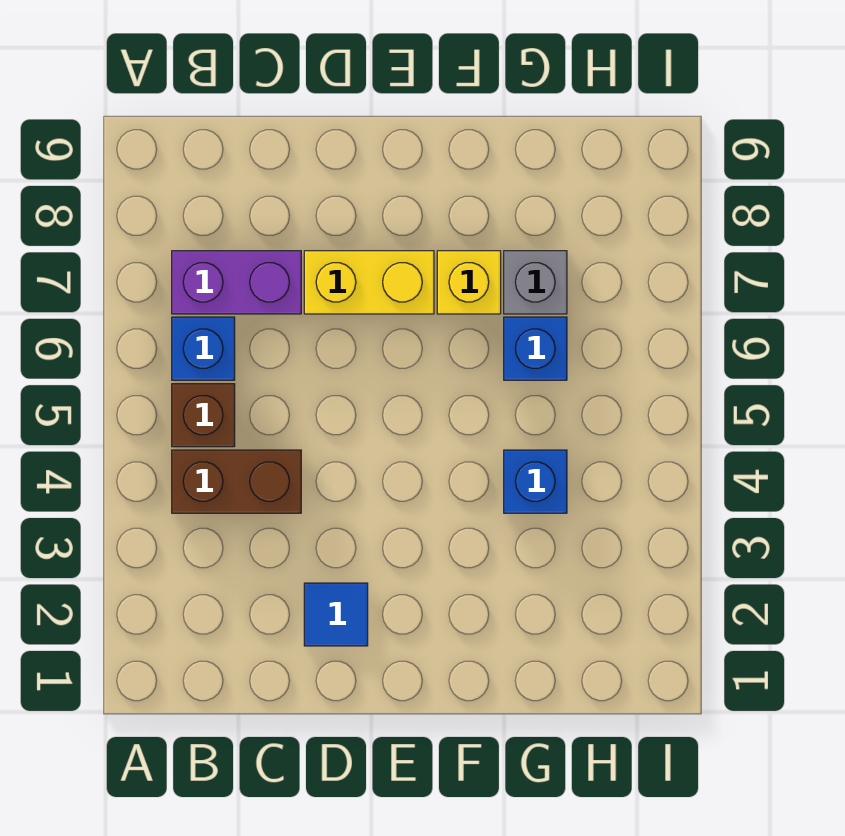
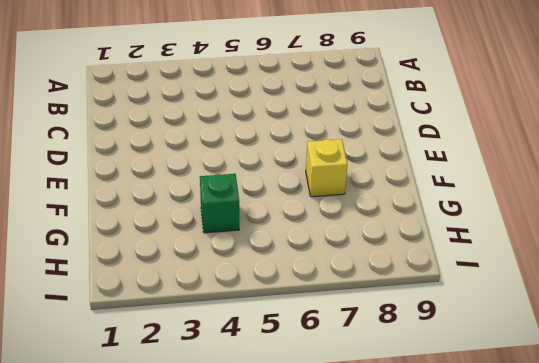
green brick G4 level 1 -> blue brick G4 level 1
none -> brown brick B4:C4 level 1
none -> brown brick B5 level 1

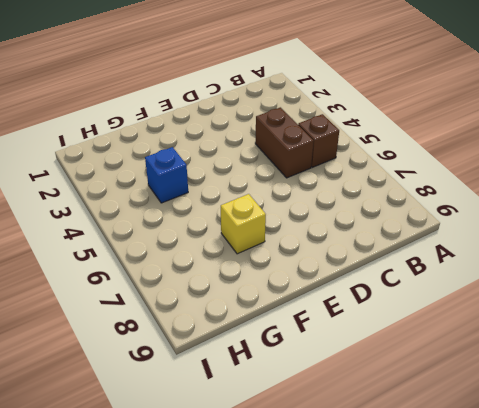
brown brick C4:C5 level 1 -> brown brick B4:C4 level 1
none -> blue brick B6 level 1
none -> purple brick B7:C7 level 1

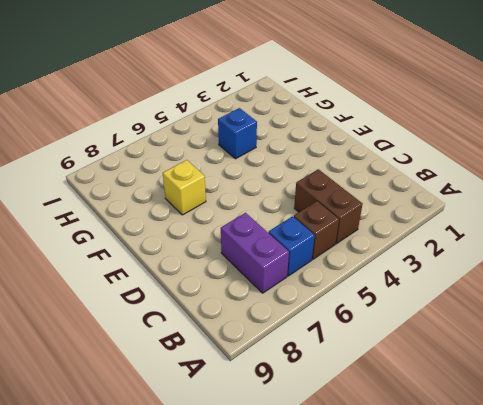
none -> blue tile D2 level 1
none -> yellow brick D7:E7 level 1

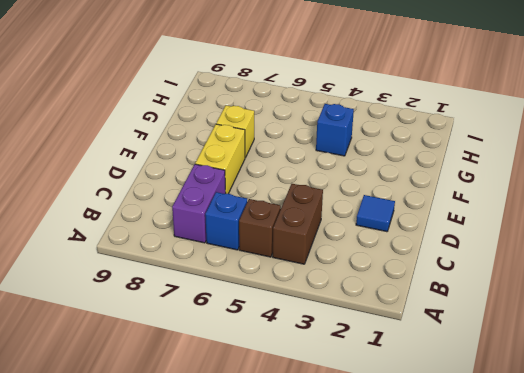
none -> blue brick G6 level 1
none -> grey brick G7 level 1

